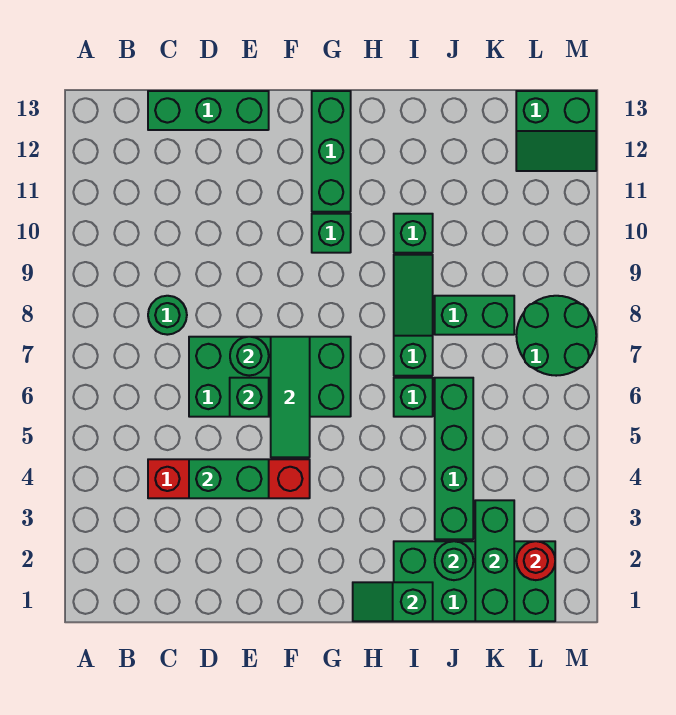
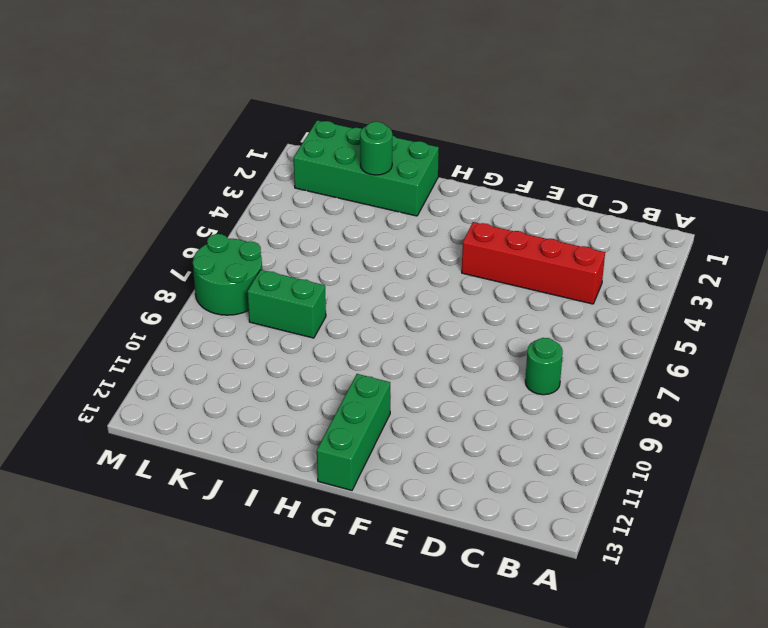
none -> green brick C13:E13 level 1
none -> green brick D6:G7 level 1
none -> green brick G10 level 1

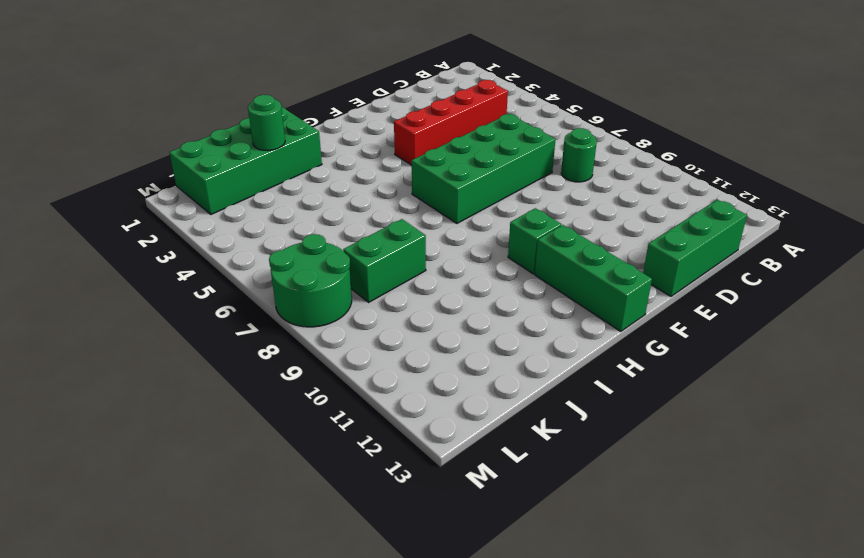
none -> green brick I6 level 1
none -> green slope I7:I9 level 1 top 7
none -> green brick I10 level 1

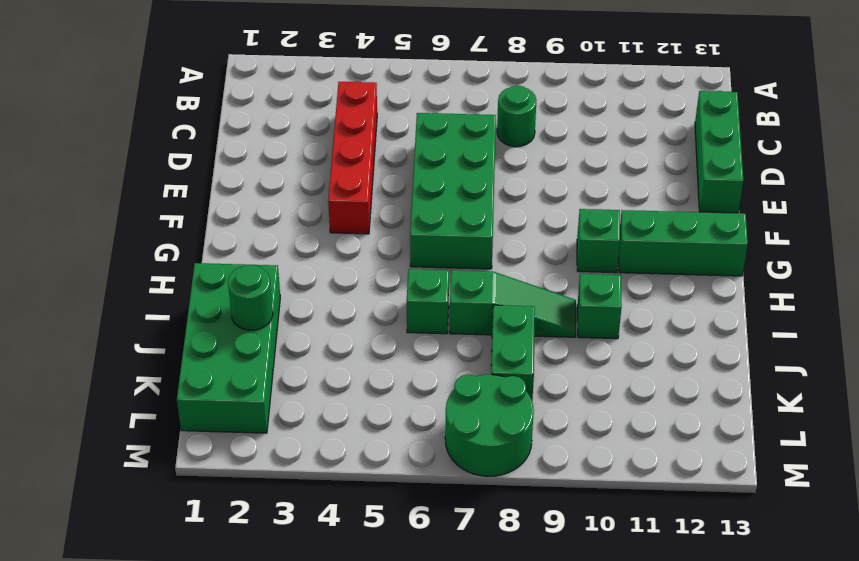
none -> green brick J3:J6 level 1
none -> green slope L12:M13 level 1 top 13
none -> green brick D4:E4 level 2

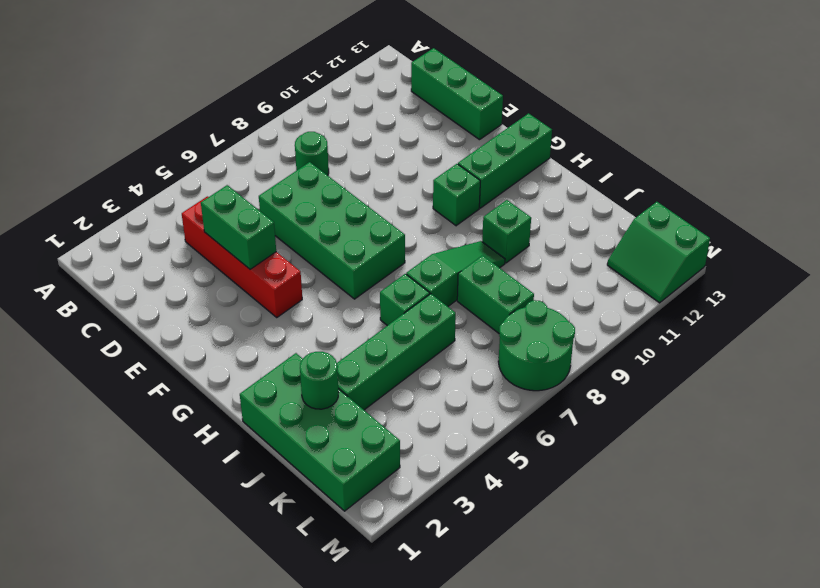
none -> green brick E6 level 2
none -> green round brick E7 level 2
none -> green tile F5:F7 level 2

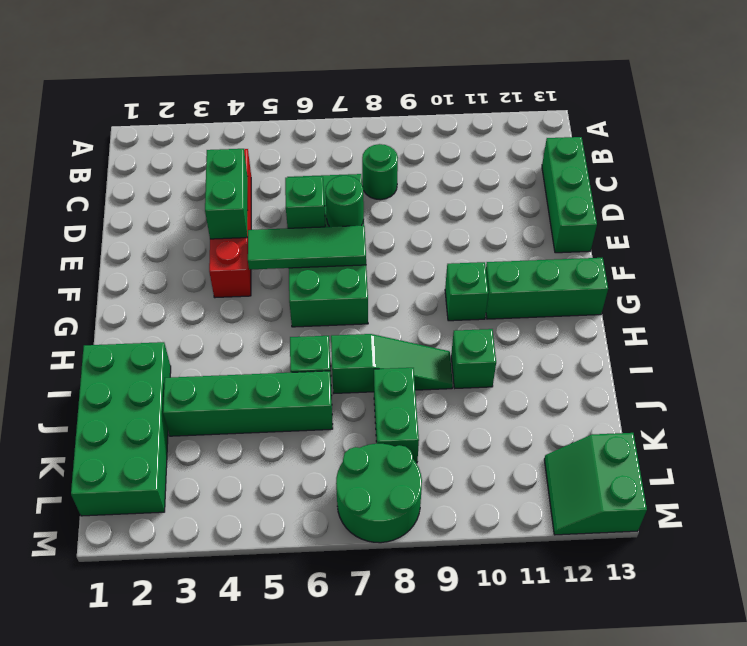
none -> green slope H1:I1 level 2 top I
none -> green round brick J2 level 2
none -> green brick K1:K3 level 2

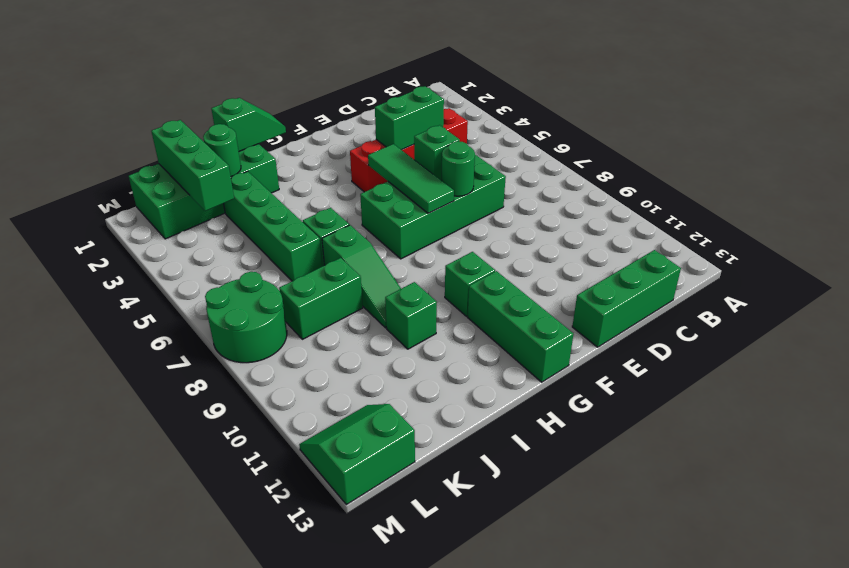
none -> green round brick C8 level 1
none -> red round brick L2 level 2

